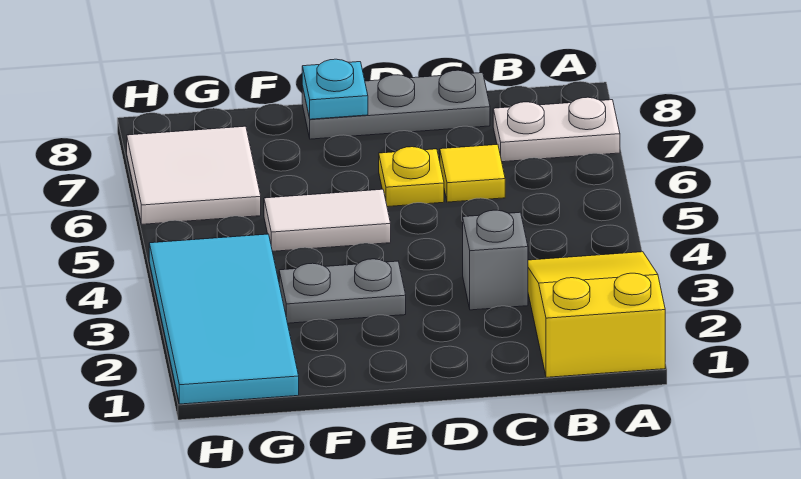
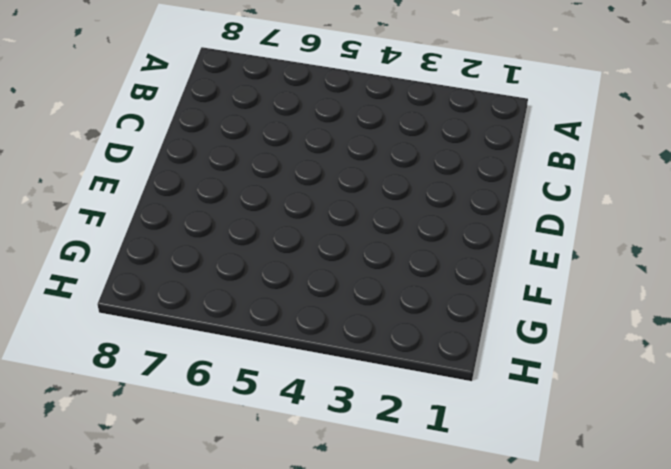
none -> yellow slope A1:B3 level 1 top 1
none -> white plate A7:B7 level 1

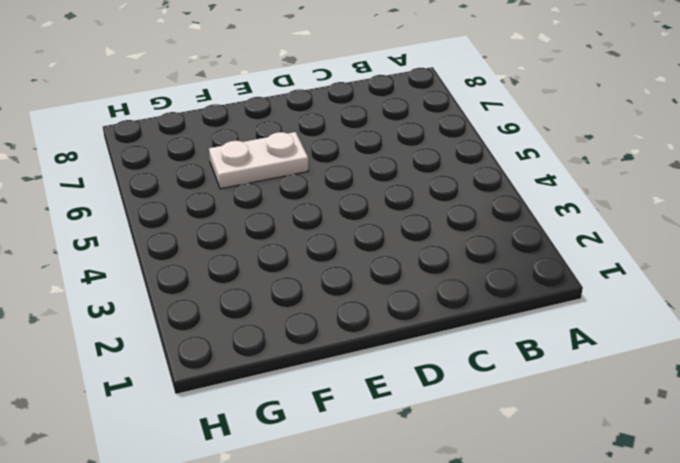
white plate E6:F6 level 1 -> white plate A7:B7 level 1
none -> yellow slope A1:B3 level 1 top 1
none -> grey brick C3 level 1

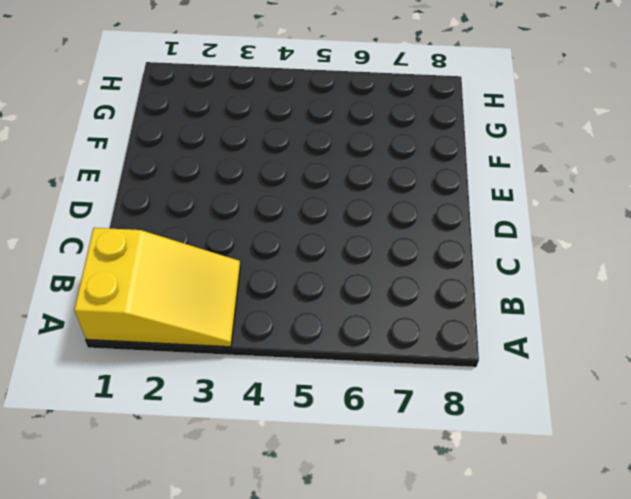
none -> white plate A7:B7 level 1
none -> grey brick C3 level 1

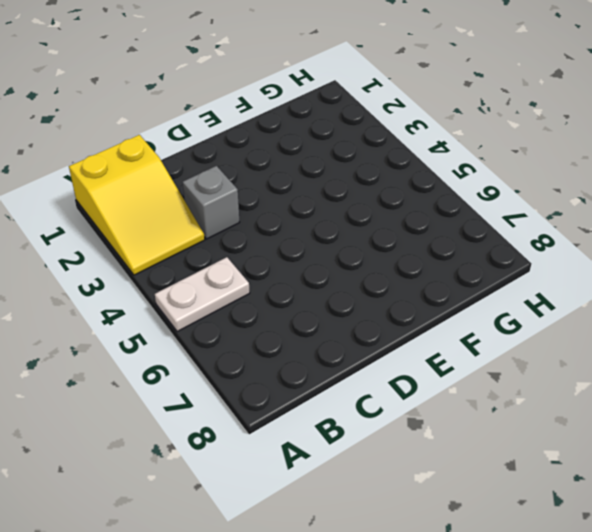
white plate A5:B5 level 1 -> white plate A7:B7 level 1
none -> yellow tile C6 level 1
none -> grey plate C8:E8 level 1

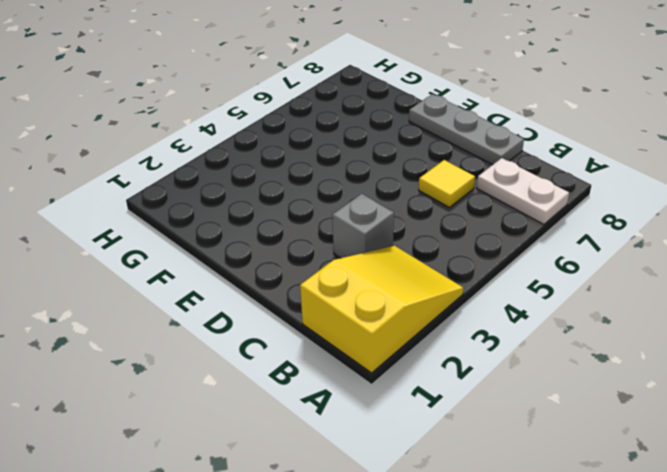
none -> yellow plate D6 level 1
none -> grey plate E3:F3 level 1

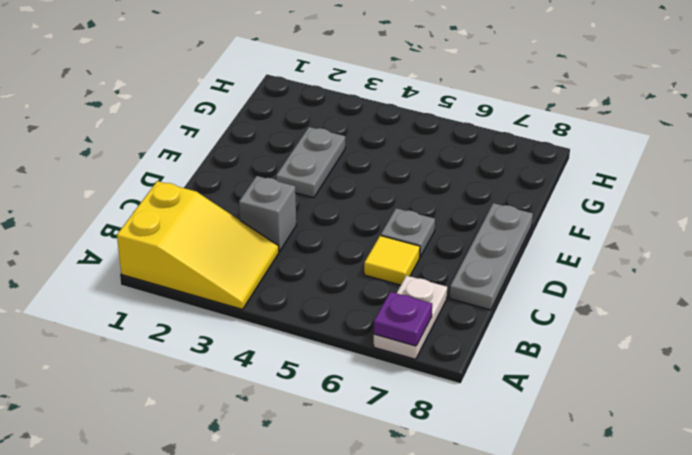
purple plate A7 level 2 -> none
grey plate D6 level 1 -> yellow plate D6 level 1
none -> white tile E5:F5 level 1
none -> cyan tile G1:H4 level 1

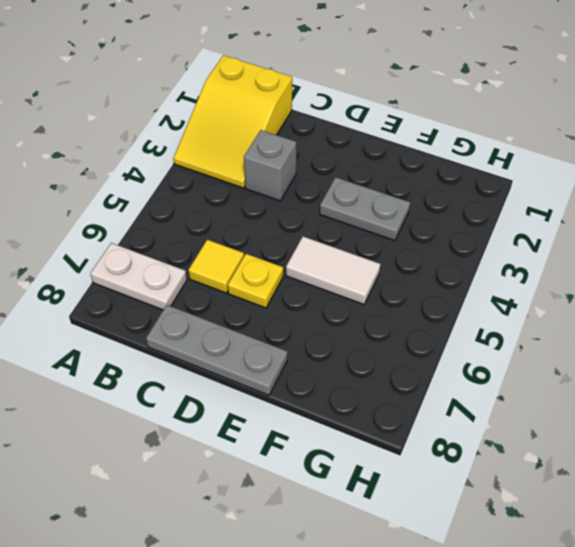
none -> cyan tile G1:H4 level 1
none -> white tile G6:H7 level 1

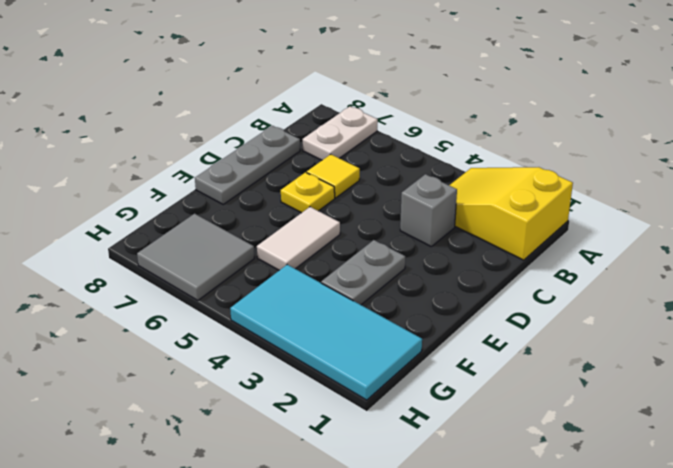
grey tile G6:H7 level 1 -> white tile G6:H7 level 1
none -> cyan plate E8 level 2

